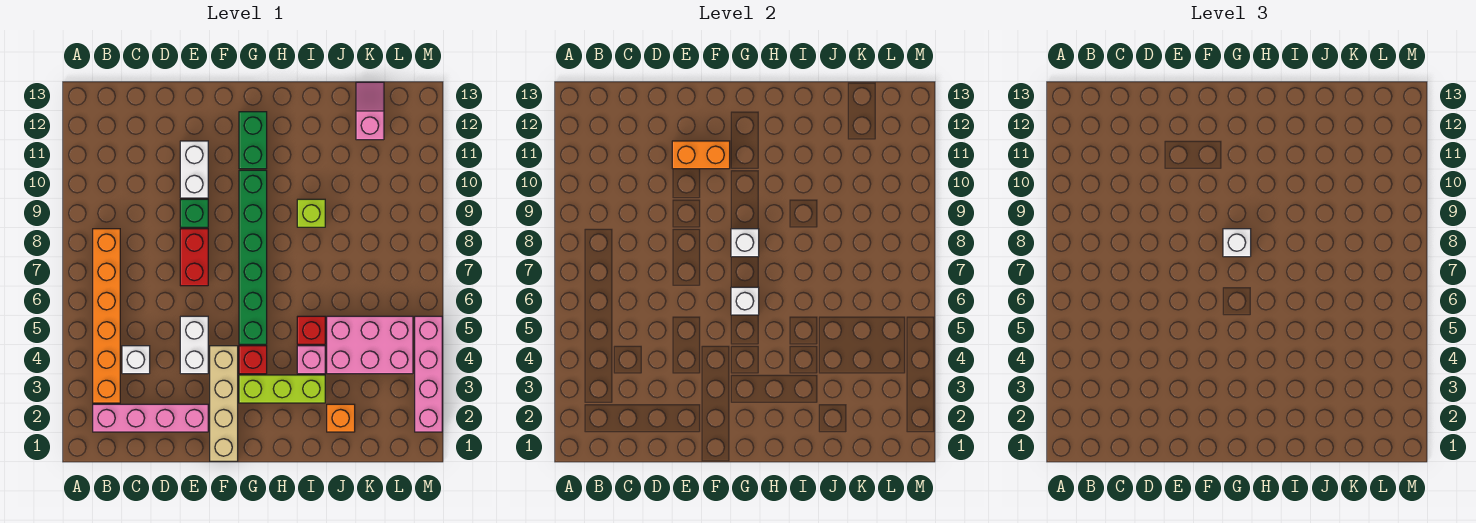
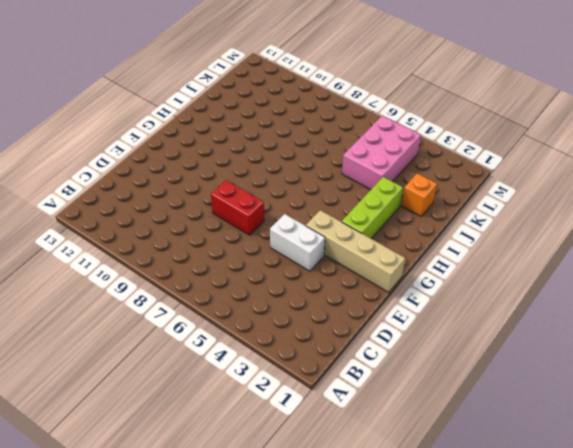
none -> pink brick B2:E2 level 1
none -> orange brick B3:B8 level 1
none -> white brick C4 level 1

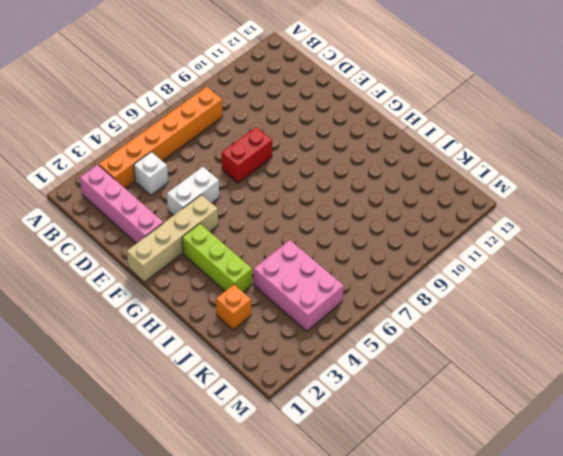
none -> green brick E9 level 1
none -> white brick E10:E11 level 1
none -> red brick G4 level 1

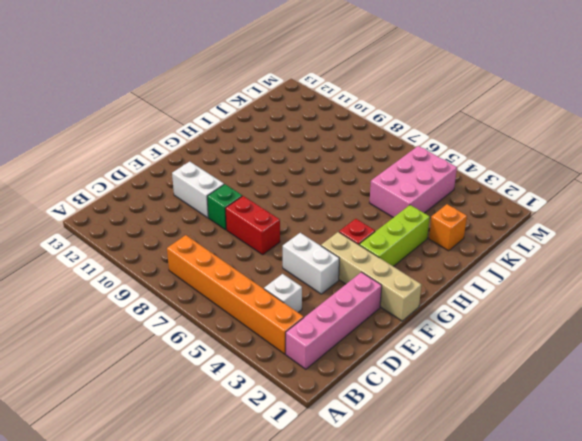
none -> green brick G5:G10 level 1
none -> green brick G11:G12 level 1
none -> pink brick I4 level 1

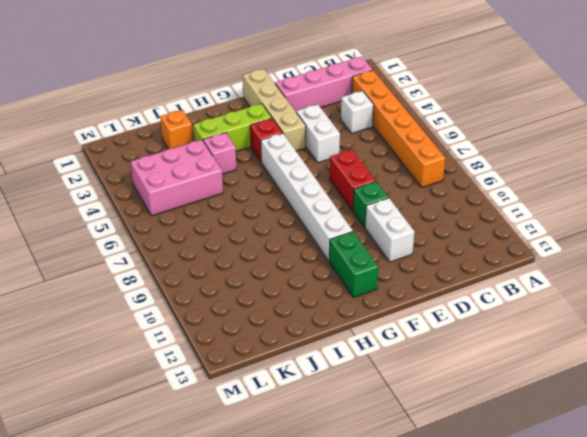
white brick G5:G10 level 1 -> green brick G5:G10 level 1
none -> red brick I5 level 1
none -> lime brick I9 level 1
none -> pink slope K12:K13 level 1 top 12

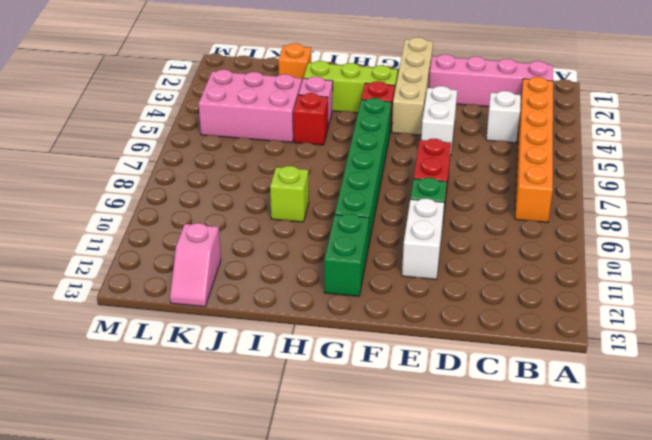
none -> pink brick M2:M5 level 1
none -> orange brick E11:F11 level 2
none -> white brick G6 level 2

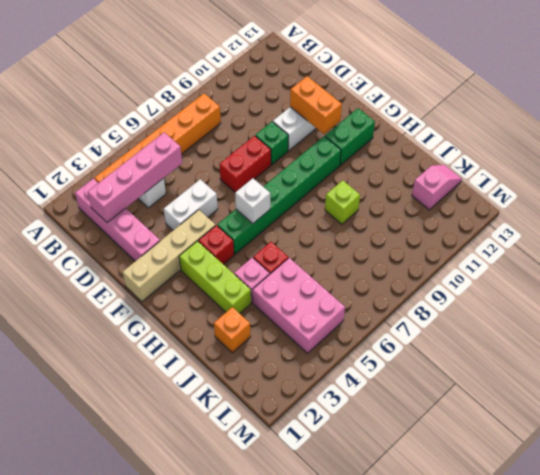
pink brick C2:C5 level 2 -> pink brick M2:M5 level 1
none -> white brick G8 level 2
none -> white brick G8 level 3

